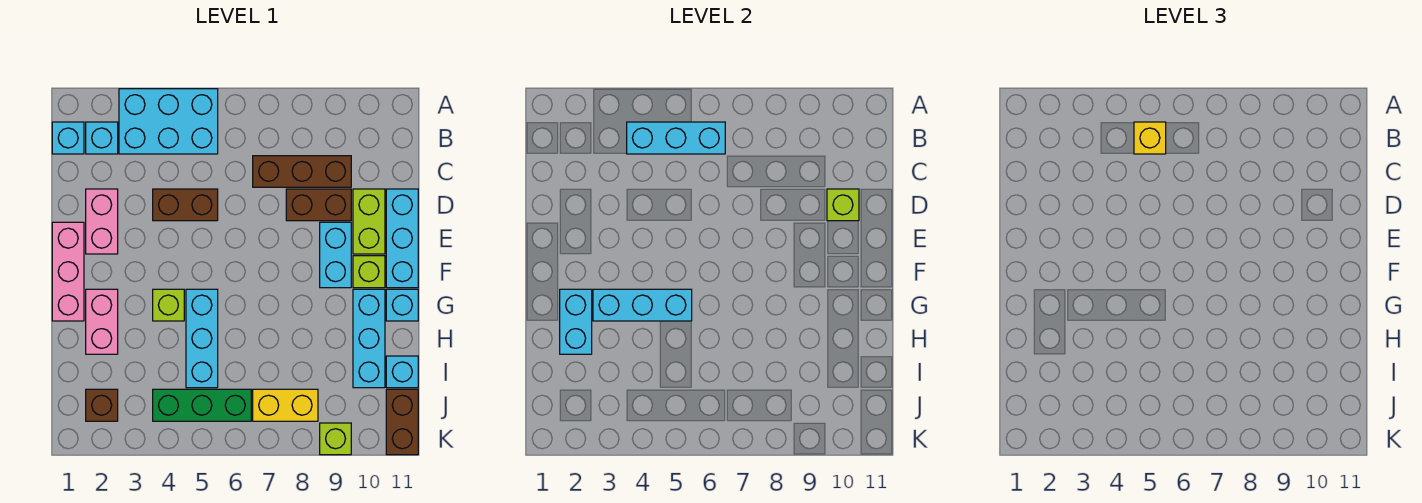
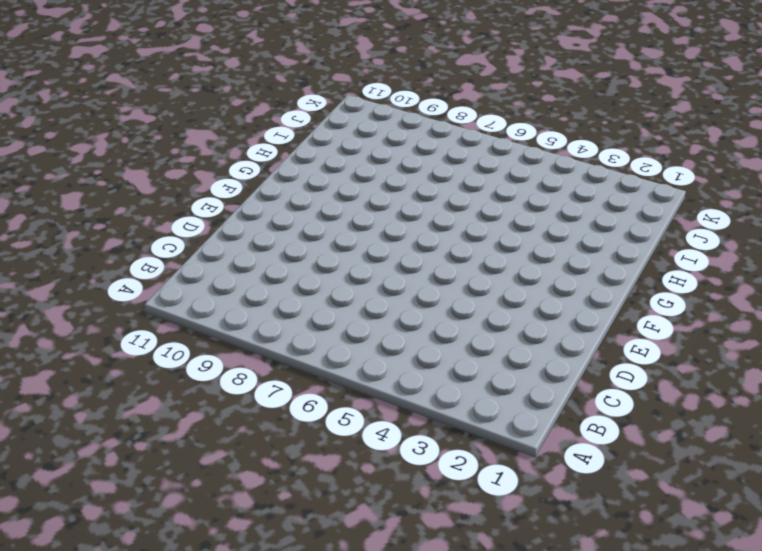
none -> cyan brick A3:B5 level 1
none -> cyan brick B1 level 1
none -> cyan brick B2 level 1

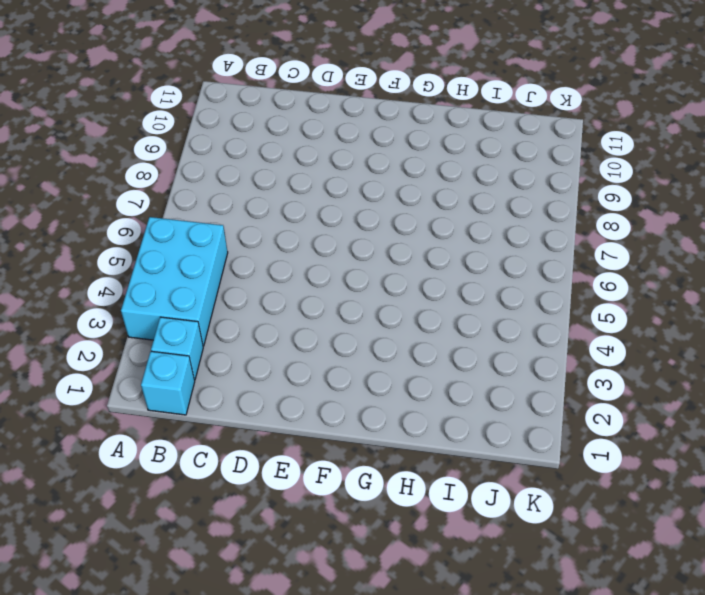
none -> brown brick C7:C9 level 1
none -> pink brick D2:E2 level 1
none -> brown brick D4:D5 level 1

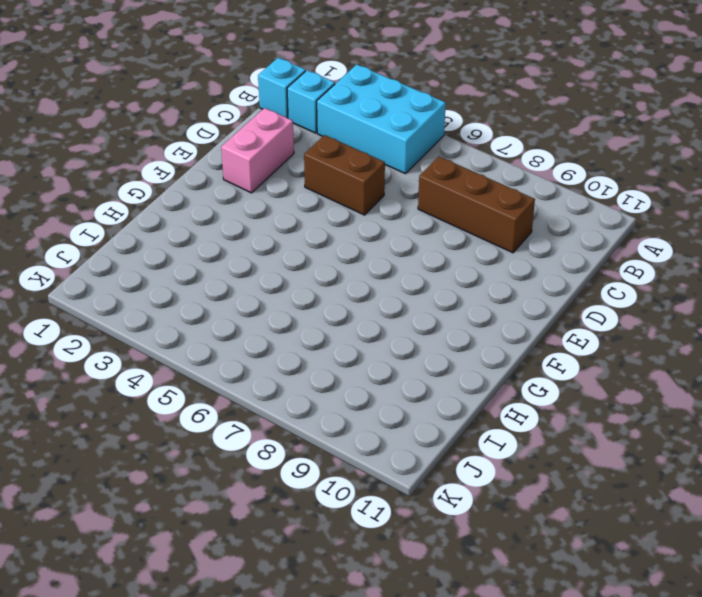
none -> brown brick D8:D9 level 1
none -> lime brick D10:E10 level 1
none -> cyan brick D11:F11 level 1

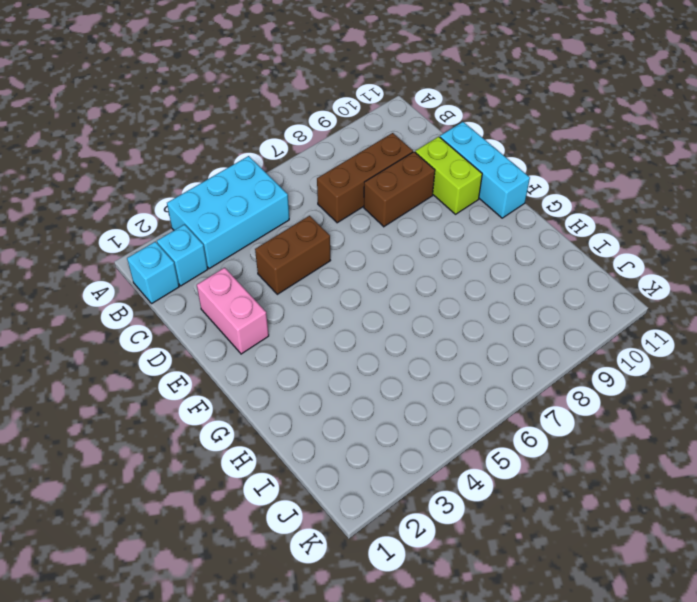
none -> pink brick E1:G1 level 1
none -> cyan brick E9:F9 level 1
none -> lime brick F10 level 1

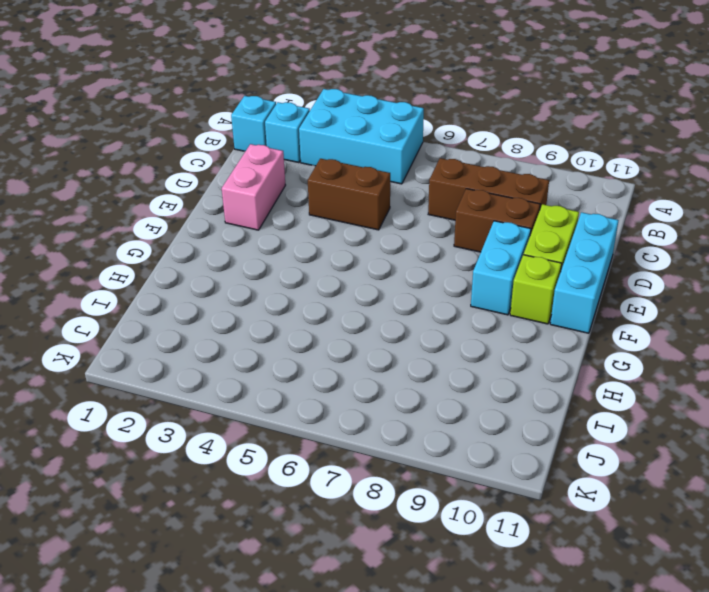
none -> pink brick E1:G1 level 1
none -> pink brick G2:H2 level 1
none -> lime brick G4 level 1

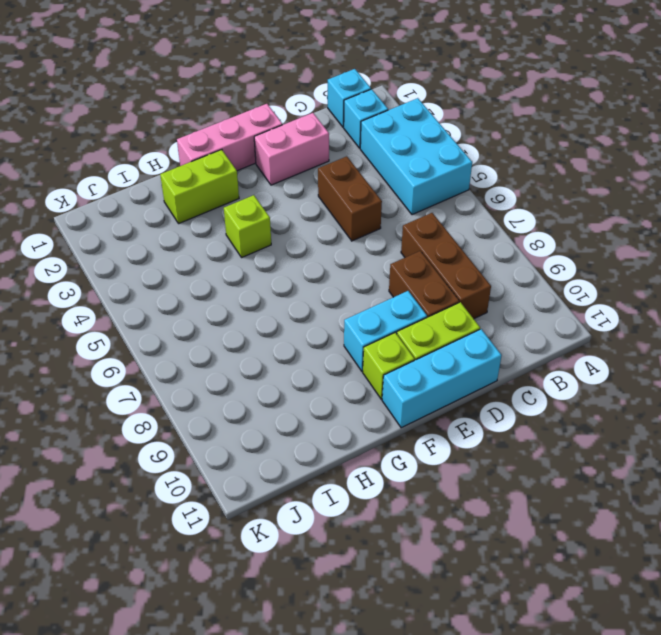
lime brick G2:H2 level 1 -> pink brick G2:H2 level 1
none -> cyan brick G5:I5 level 1
none -> cyan brick G10:I10 level 1
none -> cyan brick G11 level 1

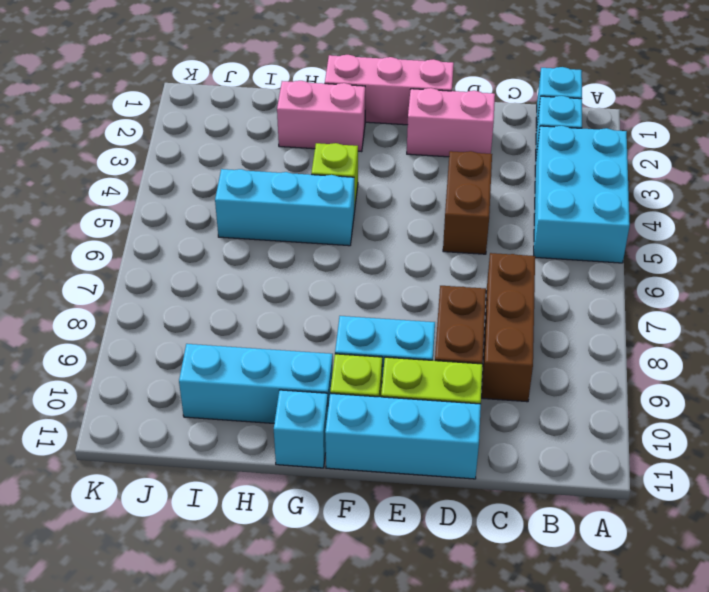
none -> cyan brick I11 level 1
none -> brown brick J2 level 1
none -> green brick J4:J6 level 1

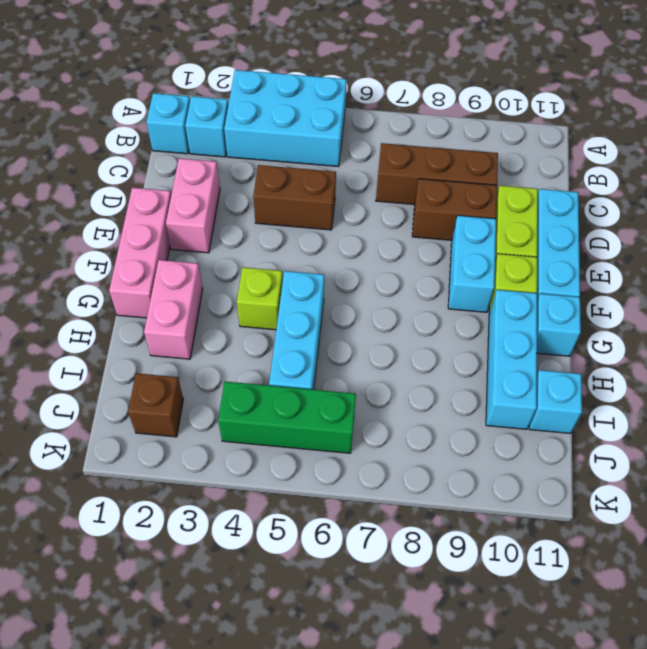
none -> yellow brick J7:J8 level 1
none -> brown brick J11:K11 level 1
none -> lime brick K9 level 1

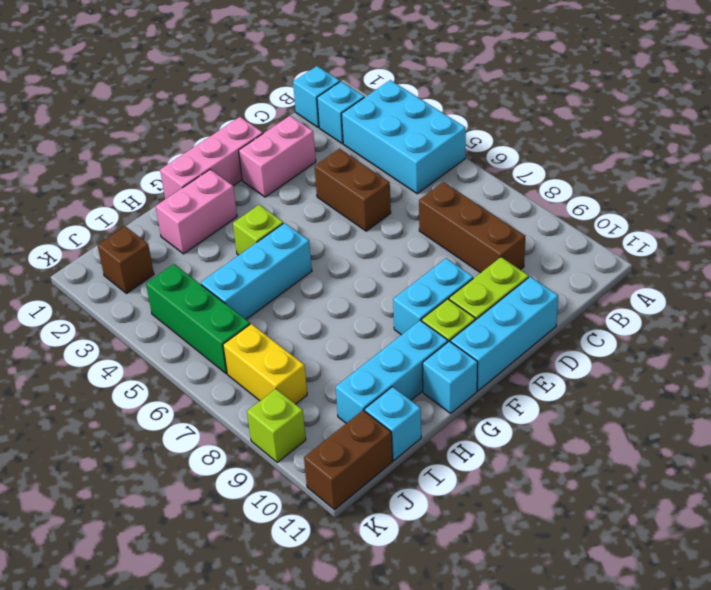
none -> brown brick D8:D9 level 1
none -> cyan brick B4:B6 level 2
none -> lime brick D10 level 2

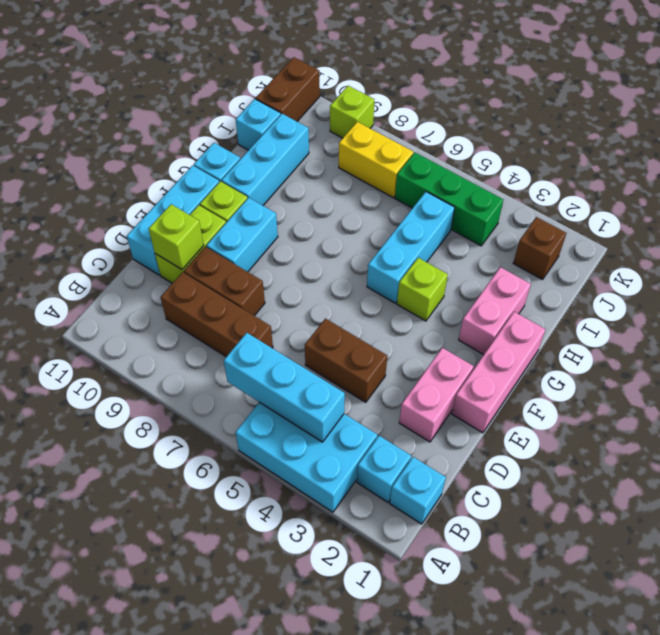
none -> cyan brick G2:H2 level 2
none -> cyan brick G3:G5 level 2
none -> yellow brick B5 level 3

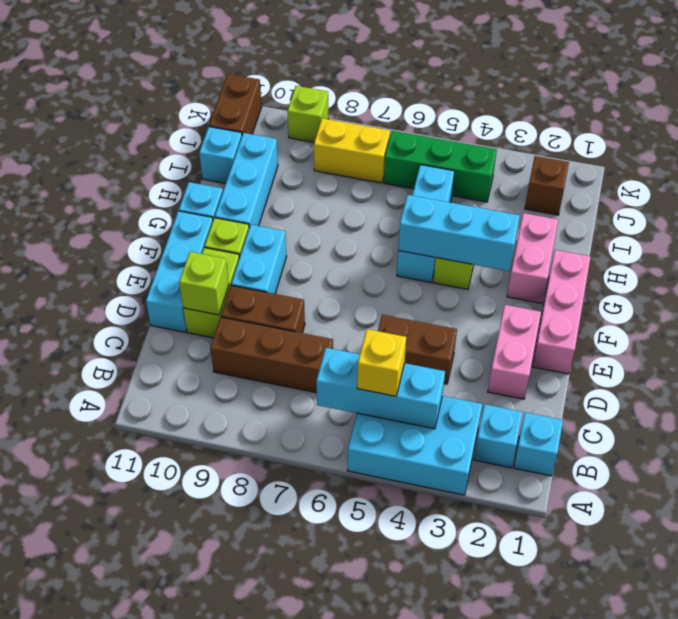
none -> cyan brick G2:H2 level 2

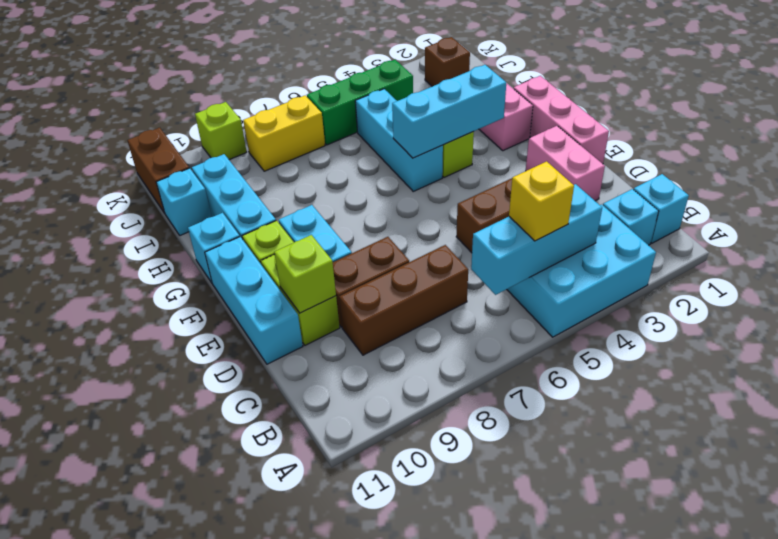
none -> cyan brick G2:H2 level 2

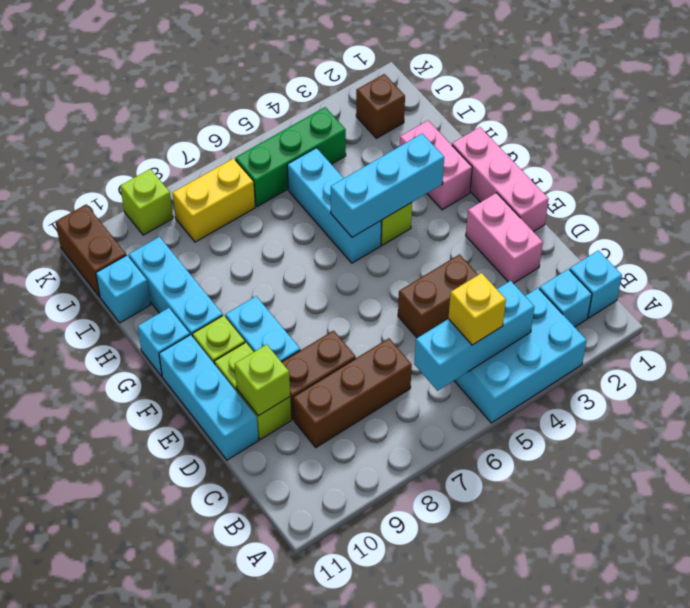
none -> cyan brick G2:H2 level 2

